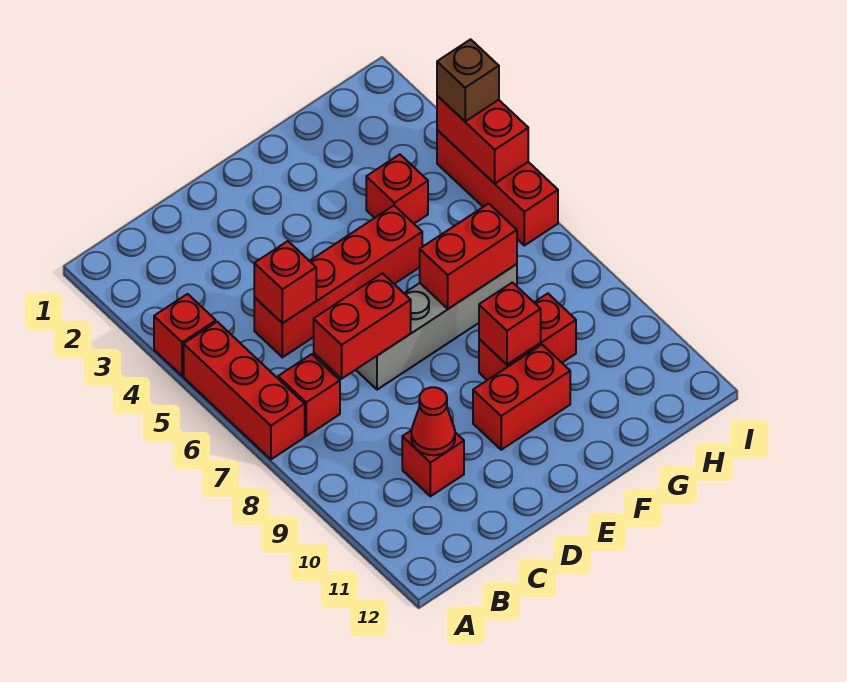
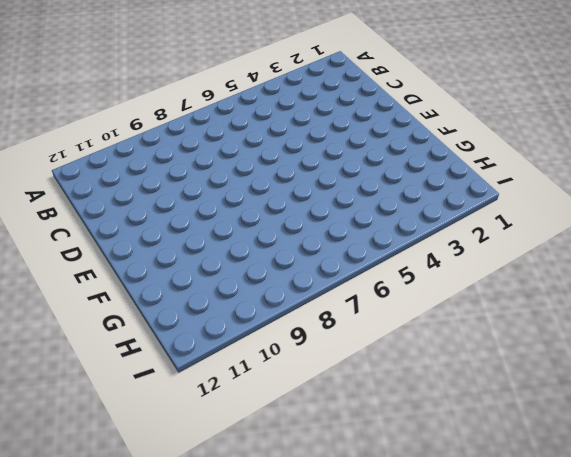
none -> red brick A4 level 1
none -> red brick A5:A7 level 1
none -> red brick B7 level 1

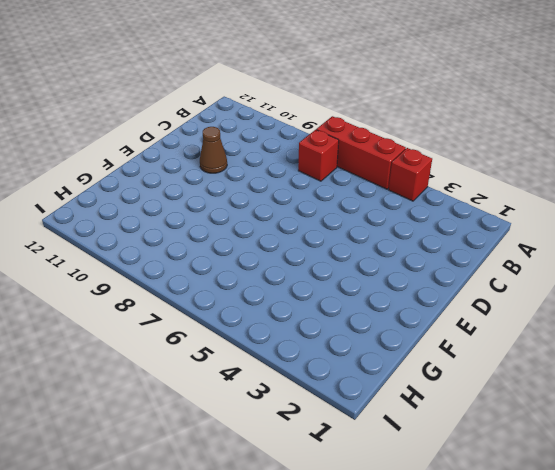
brown cone D10 level 1 -> none
none -> red brick C5:F5 level 1
none -> red brick C10 level 1
none -> grey brick D7:G7 level 1

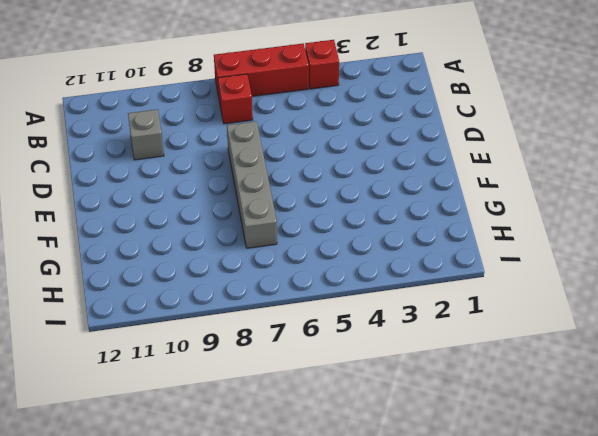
grey brick C10 level 1 -> red brick C10 level 1
none -> red brick C5:F5 level 1
none -> red brick E10:F10 level 1
none -> red brick F9:G9 level 1

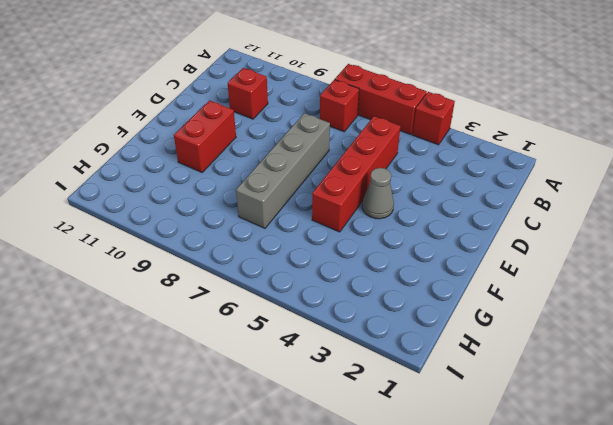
grey cone E4 level 1 -> none
none -> red brick F9:G9 level 1
none -> red brick G4 level 1
none -> red brick I4:I6 level 1

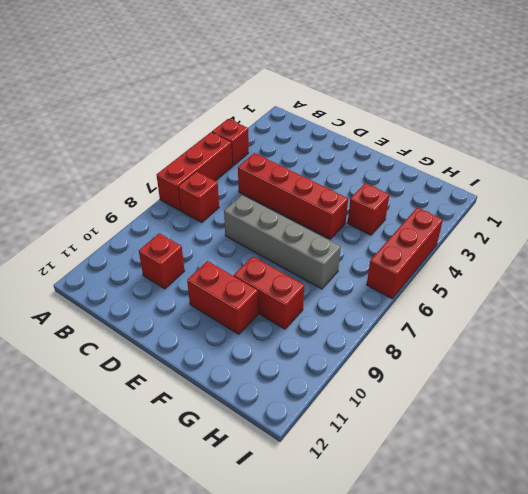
none -> red brick C5 level 2
none -> red brick C7:D7 level 2
none -> red cone C10 level 2

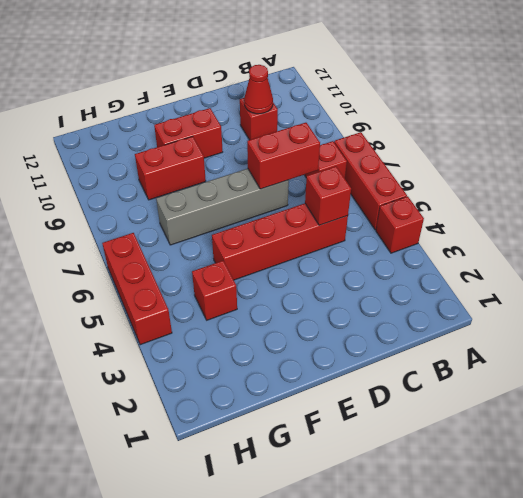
none -> red brick F7:G7 level 2
none -> red brick F9 level 2
none -> red brick I4:I5 level 2

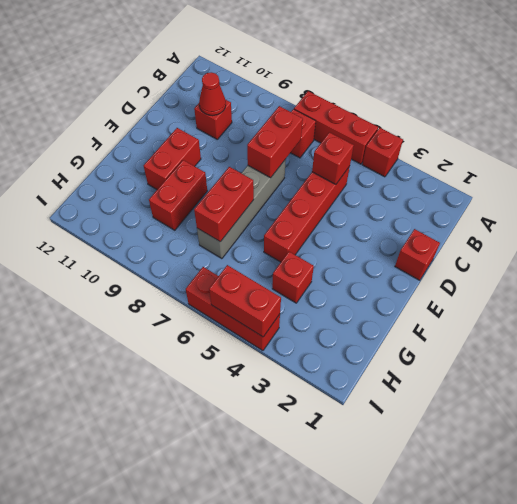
red brick D1 level 1 -> red brick F9 level 2
none -> brown brick I4 level 3

